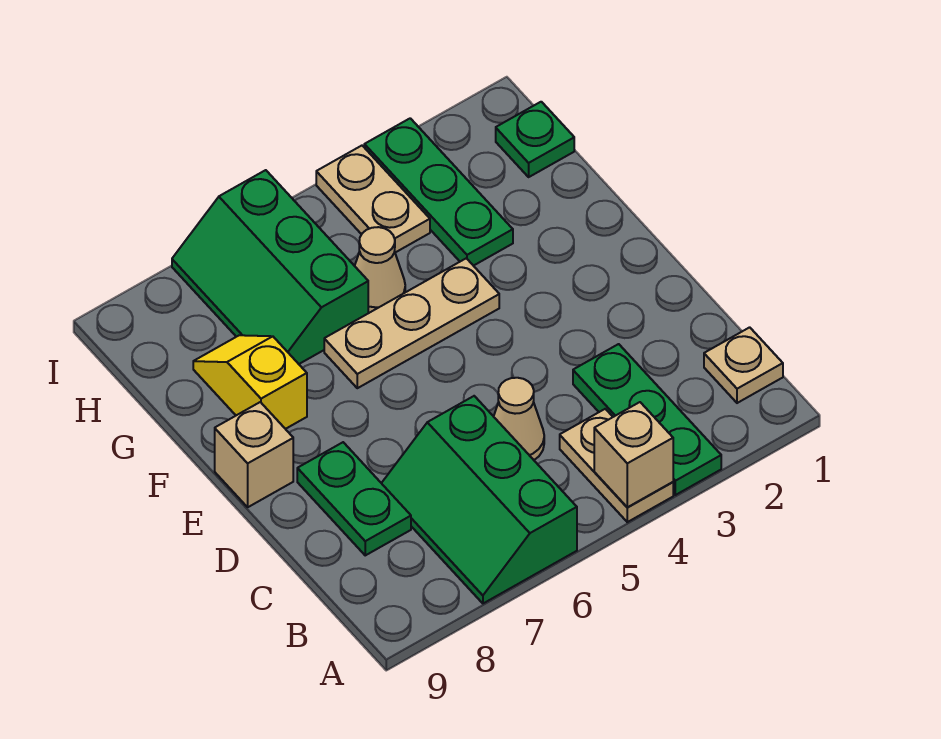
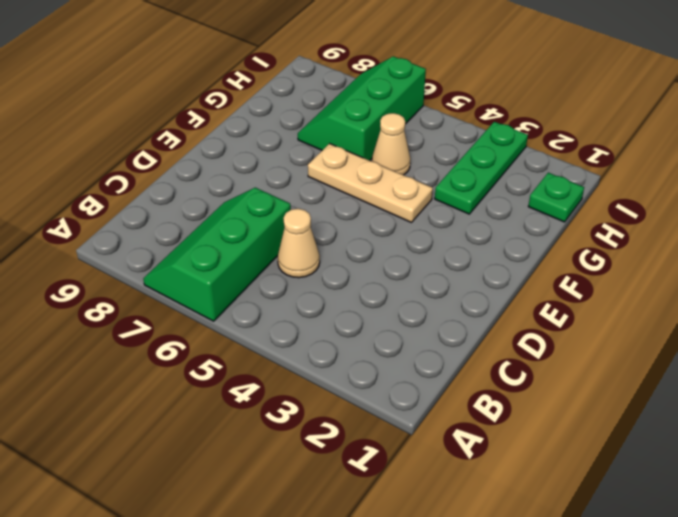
none -> green plate A3:C3 level 1
none -> tan plate A4:B4 level 1
none -> tan plate B1 level 1

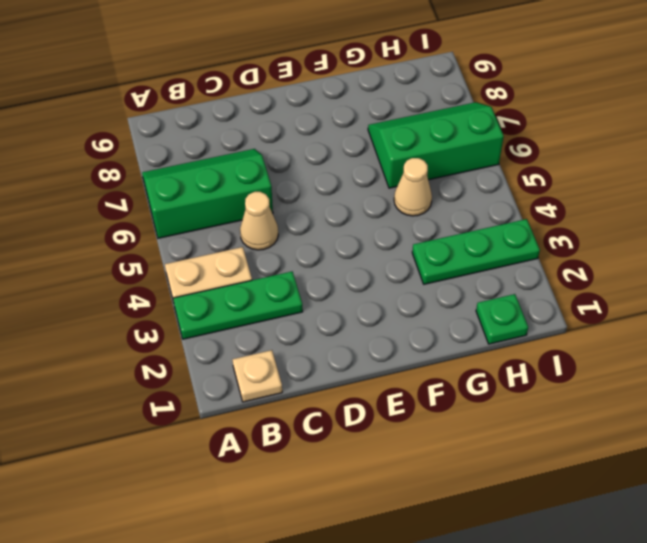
none -> green plate C8:D8 level 1
none -> tan brick E9 level 1
none -> tan plate F4:F6 level 1

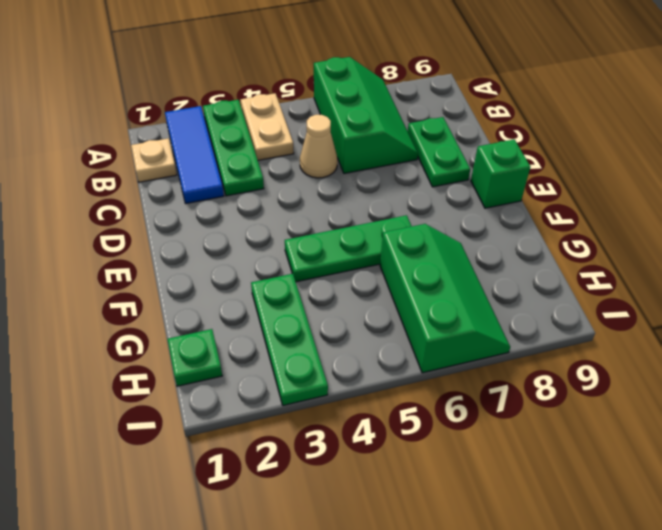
blue tile A2:C2 level 1 -> none
green brick E9 level 1 -> tan brick E9 level 1
green plate F4:F6 level 1 -> tan plate F4:F6 level 1
none -> yellow slope F8:G8 level 1 top F
none -> tan cone G5 level 1
none -> tan plate H4:I4 level 1

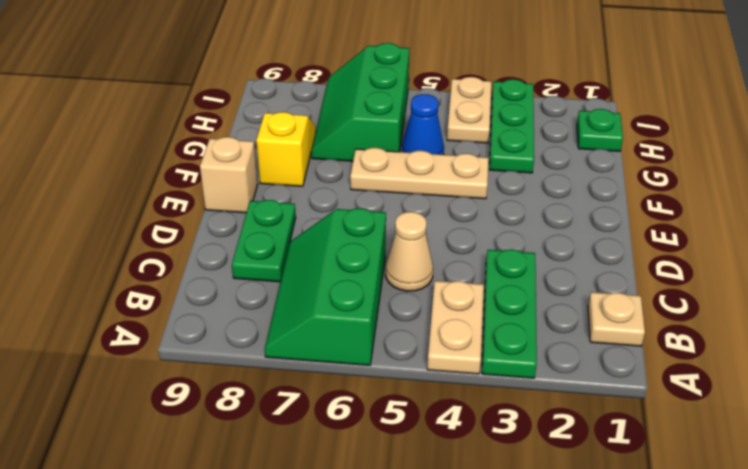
blue cone G5 level 1 -> tan cone G5 level 1
none -> tan brick A4 level 2

